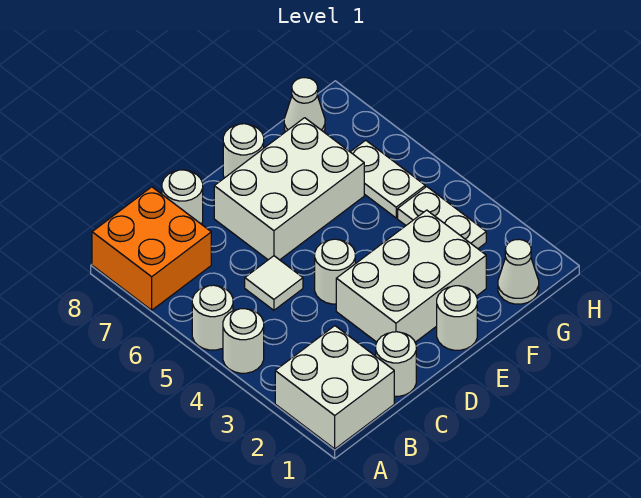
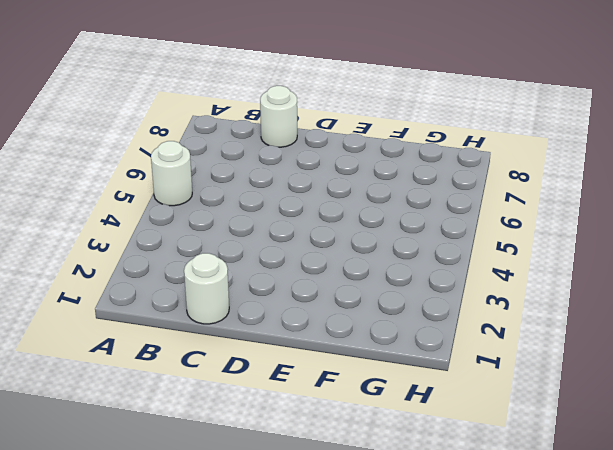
none -> white brick A1:B2 level 1
none -> white round brick A4 level 1
none -> orange brick A7:B8 level 1

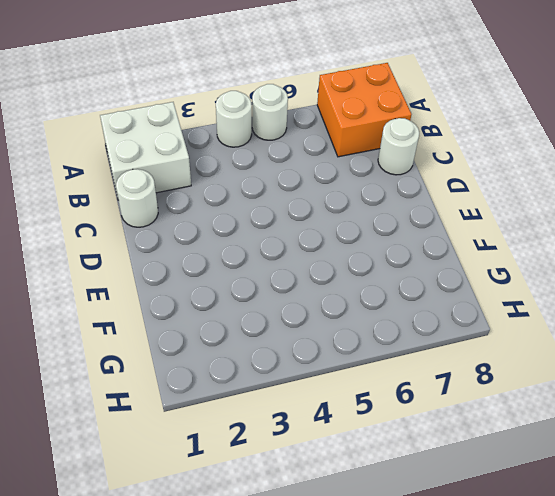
none -> white tile C5 level 1
none -> white brick D2:F3 level 1
none -> white round brick D4 level 1

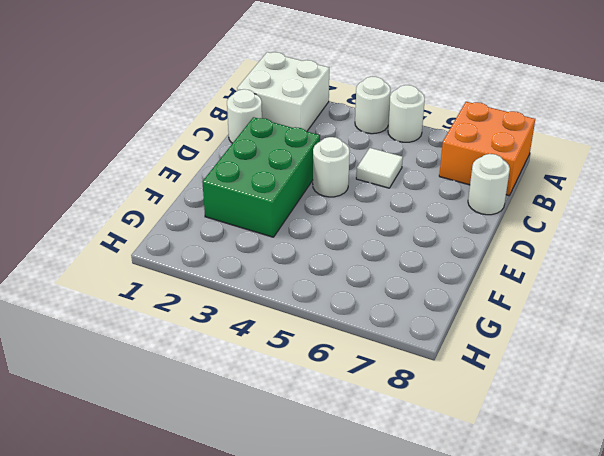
green brick D2:F3 level 1 -> white brick D2:F3 level 1
none -> white brick D6:F7 level 1
none -> white round brick E1 level 1
none -> white round brick E8 level 1

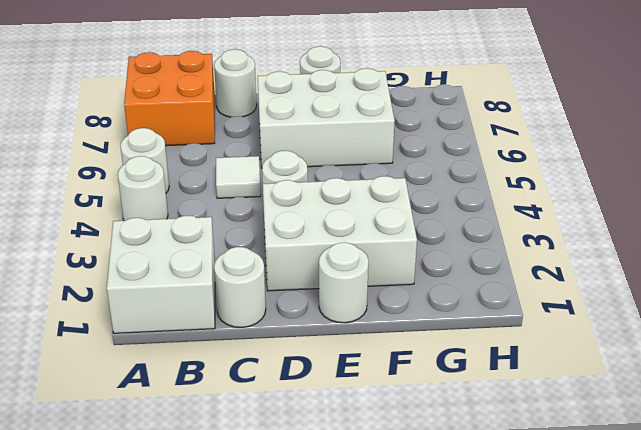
none -> white cone G1 level 1
none -> white plate G3:G4 level 1
none -> white plate G5:G6 level 1

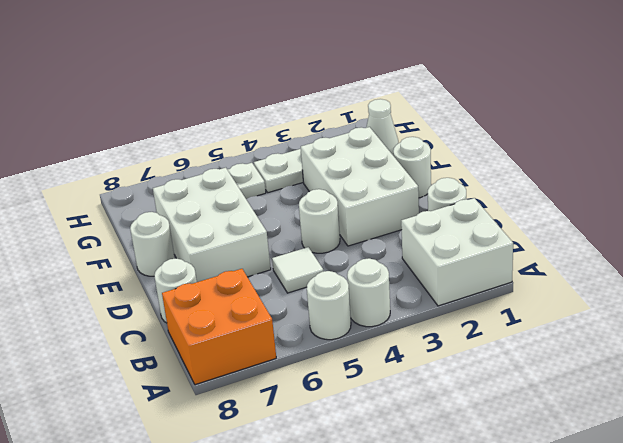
none -> white cone G8 level 1

